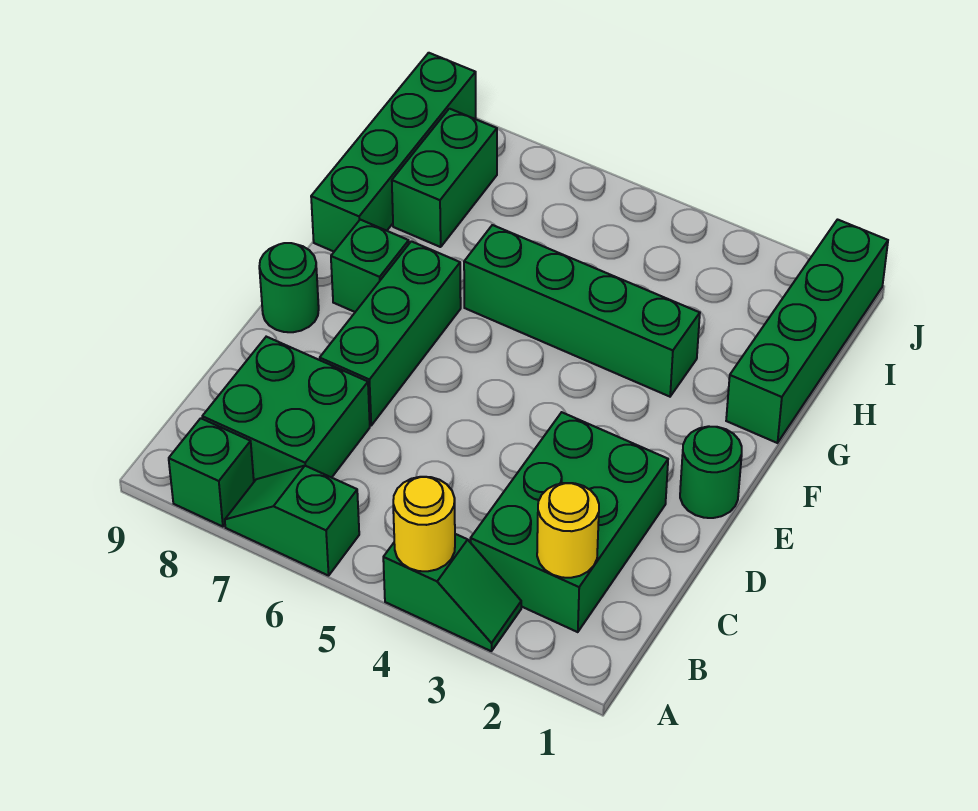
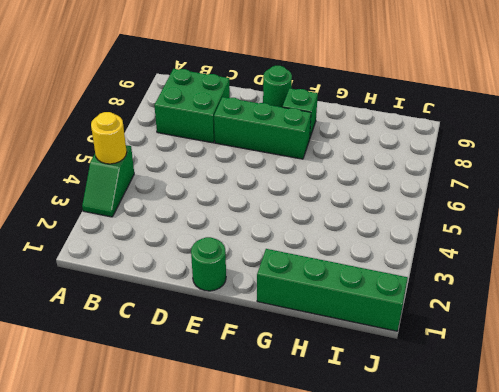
none -> green slope A6:A7 level 1 top 6
none -> green brick A8 level 1
none -> green brick B2:D3 level 1

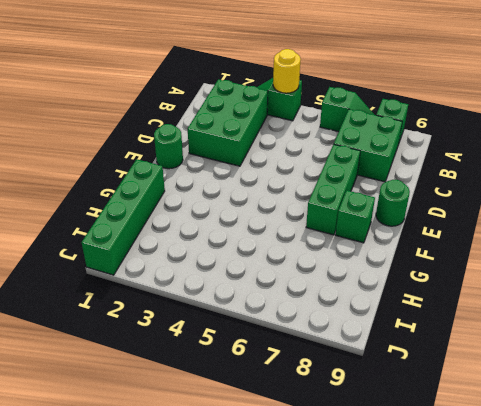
none -> green brick G3:G6 level 1
none -> green brick G9:J9 level 1
none -> green brick H8:I8 level 1

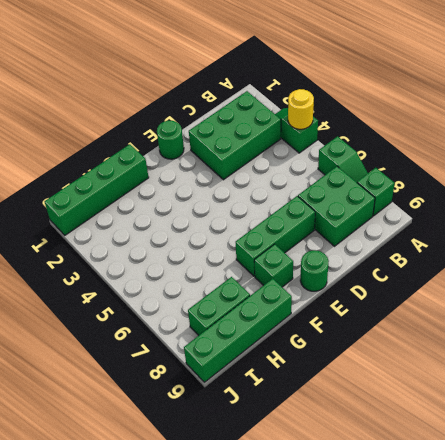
none -> green brick G3:G6 level 1
none -> yellow round brick B2 level 2

